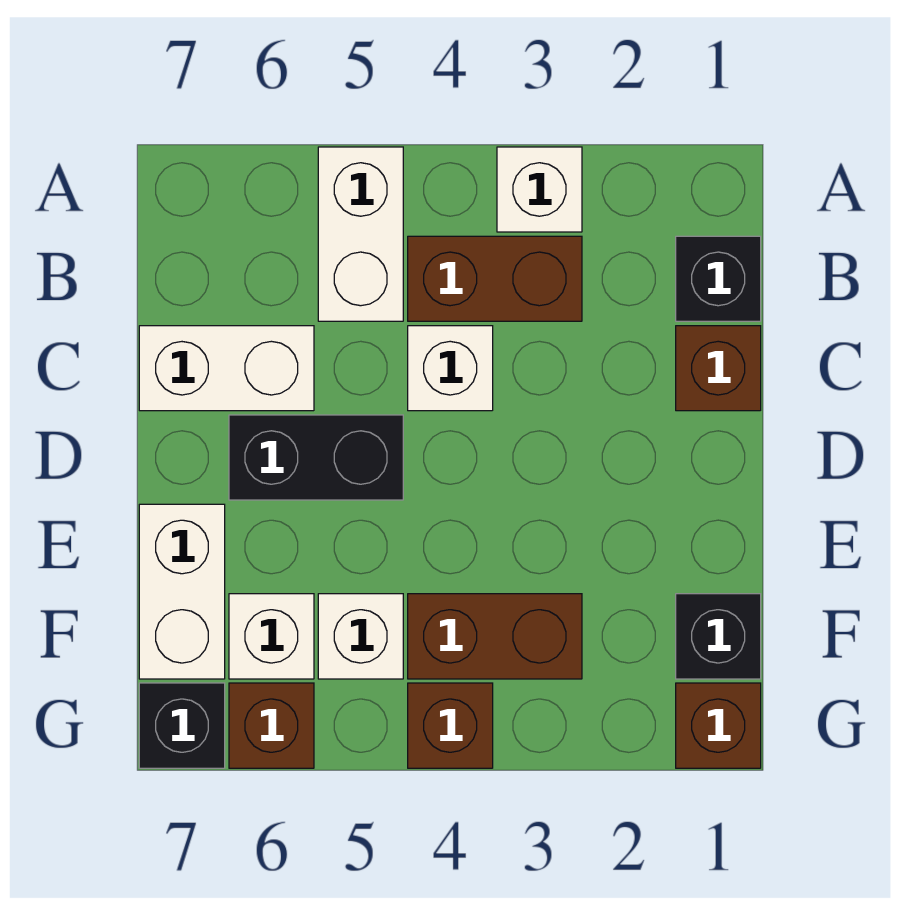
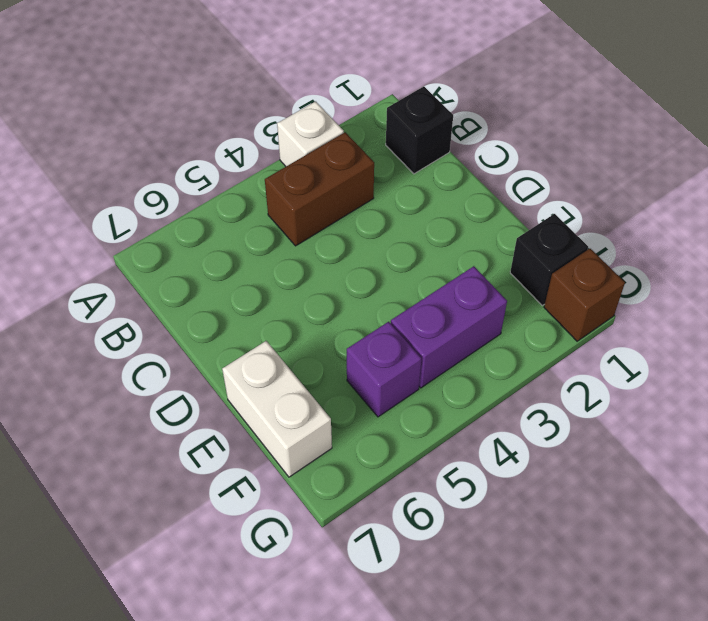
purple brick F3:F4 level 1 -> brown brick F3:F4 level 1
purple brick F5 level 1 -> white brick F5 level 1
none -> white brick A5:B5 level 1
none -> brown brick C1 level 1
none -> white brick C4 level 1

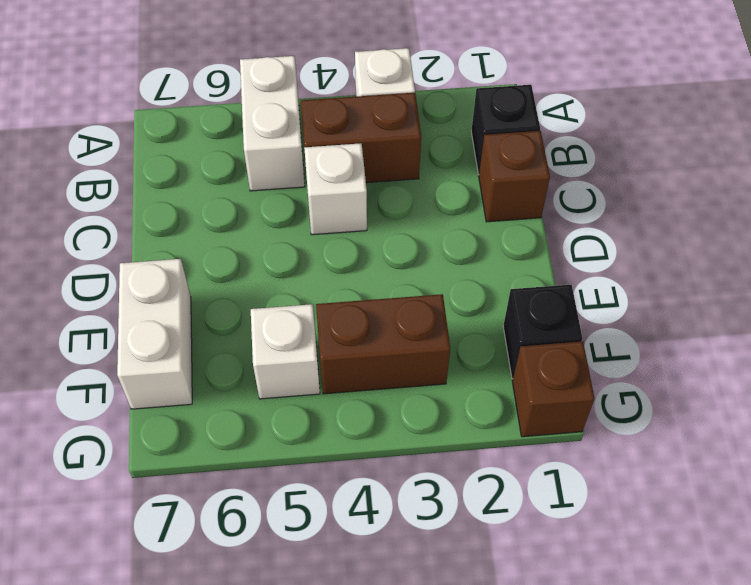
none -> white brick C6:C7 level 1
none -> black brick D5:D6 level 1
none -> white brick F6 level 1

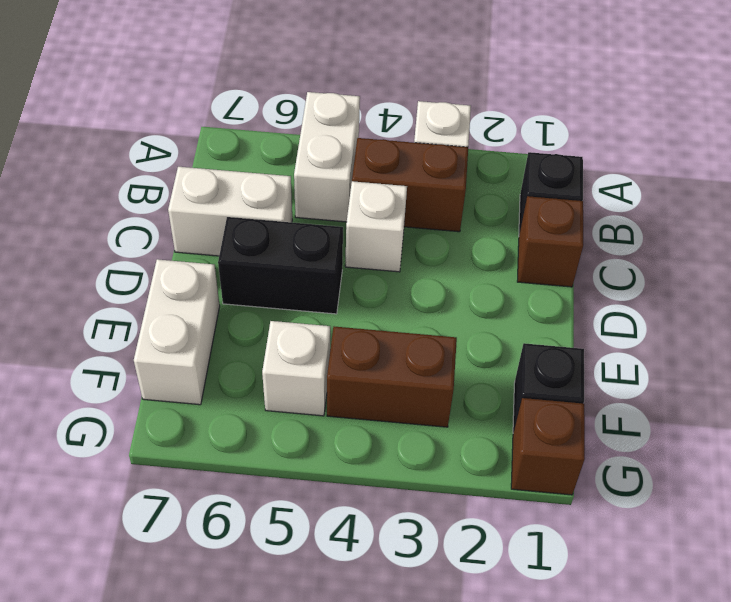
none -> white brick F6 level 1
none -> brown brick G4 level 1
none -> brown brick G6 level 1

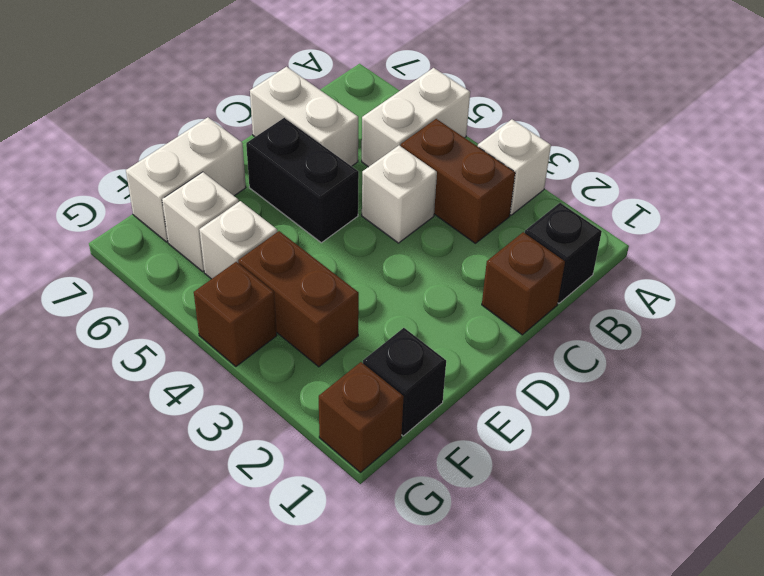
none -> brown brick G6 level 1
none -> black brick G7 level 1

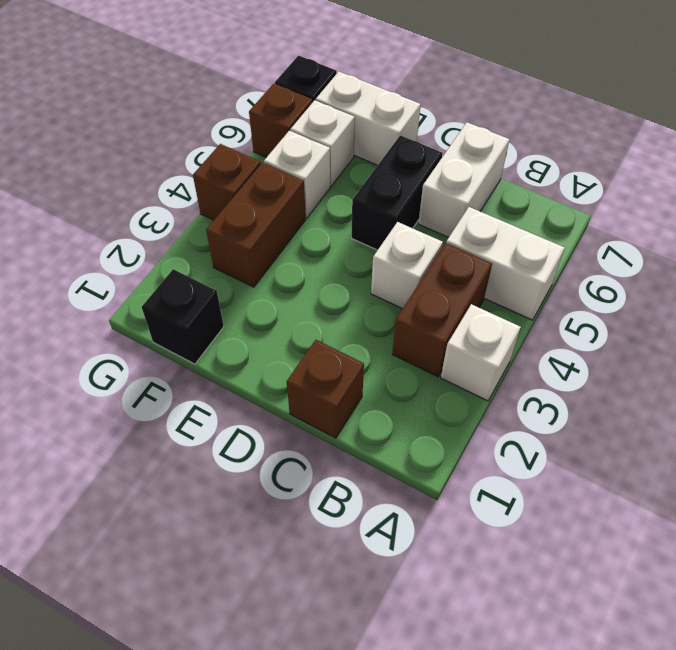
none -> black brick B1 level 1
none -> brown brick G1 level 1

